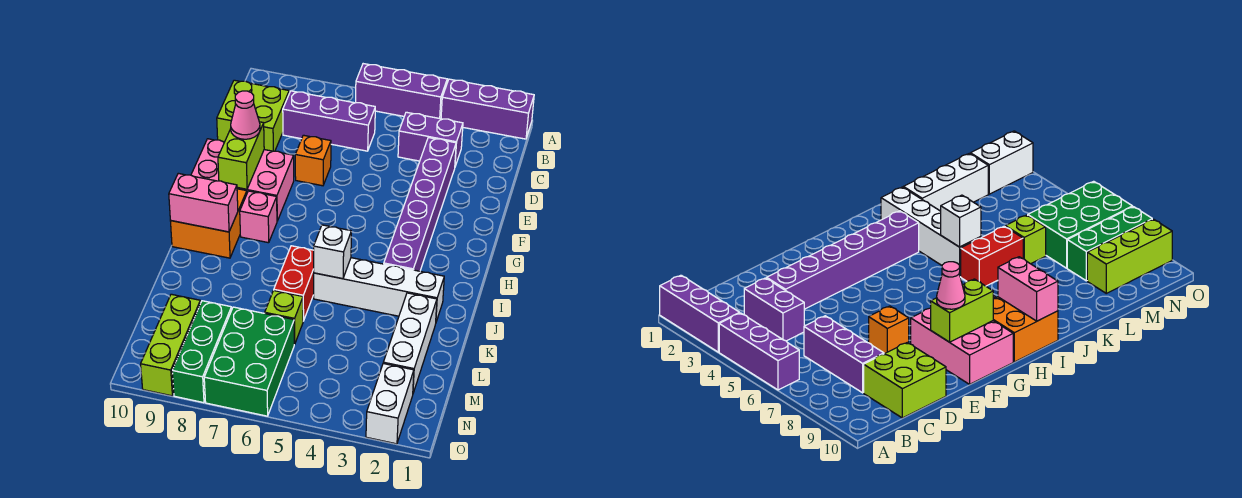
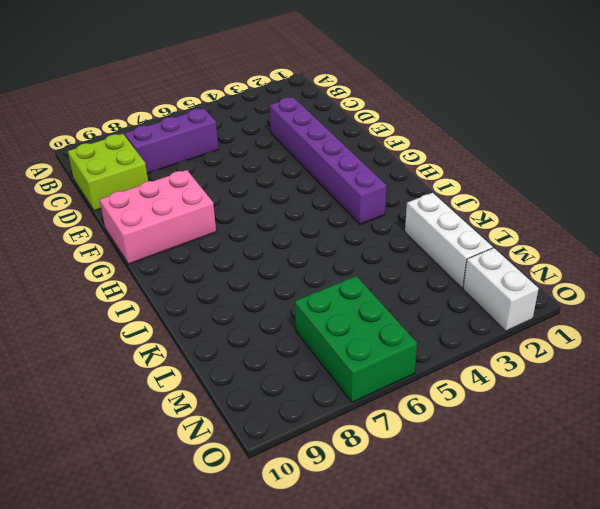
none -> purple brick A1:A3 level 1
none -> purple brick A4:A6 level 1
none -> purple brick C3:C4 level 1

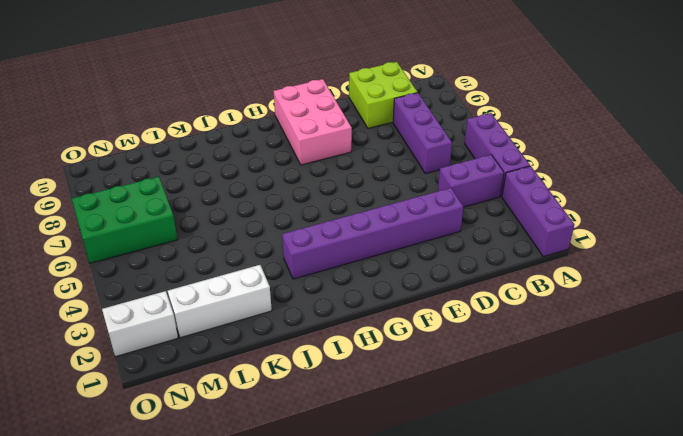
purple brick B4:C4 level 1 -> purple brick C3:C4 level 1
none -> orange brick E7 level 1
none -> pink brick H8 level 1
none -> orange brick H9:I10 level 1

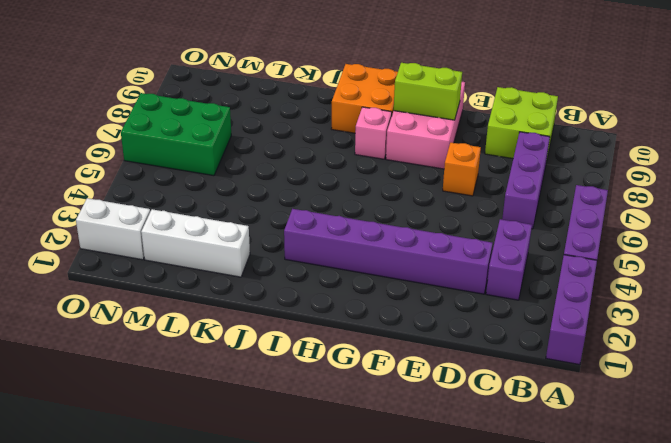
none -> white brick J2:J5 level 1
none -> red brick J6:K6 level 1
none -> lime brick L6 level 1

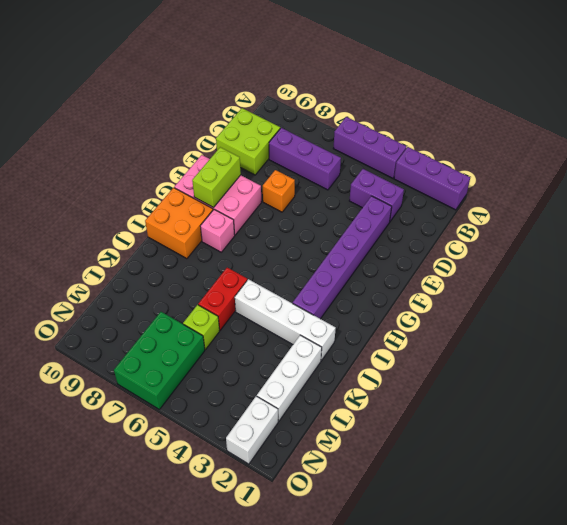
none -> green brick M8:O8 level 1
none -> lime brick M9:O9 level 1
none -> pink brick I9:I10 level 2

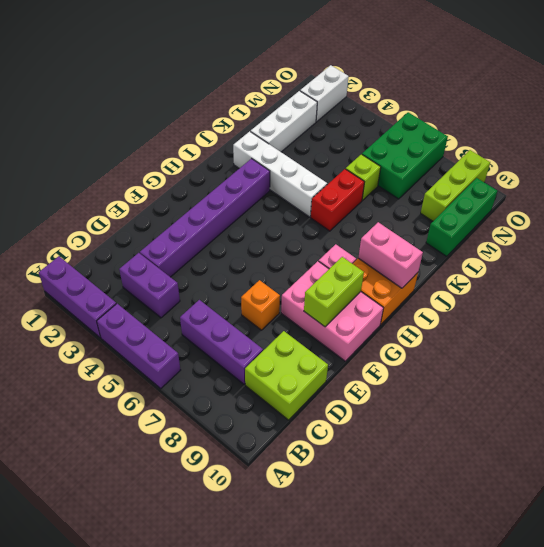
green brick L10:N10 level 1 -> green brick M8:O8 level 1
none -> white brick J5 level 2
none -> pink cone F9 level 3

